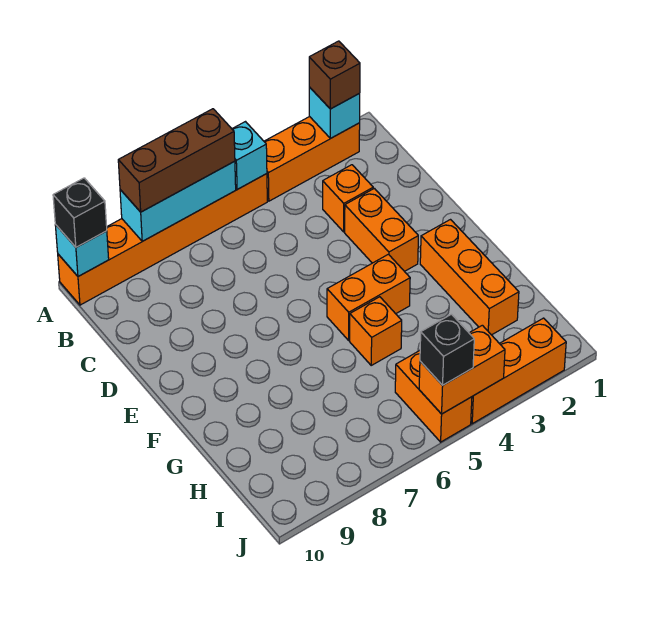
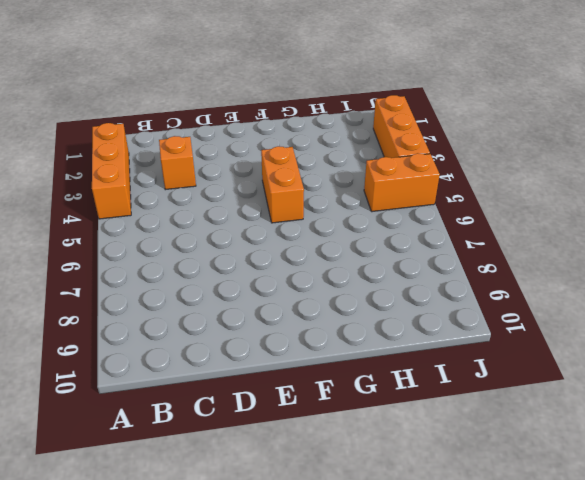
none -> orange brick A5:A10 level 1
none -> orange brick D3:E3 level 1
none -> orange brick F2:H2 level 1

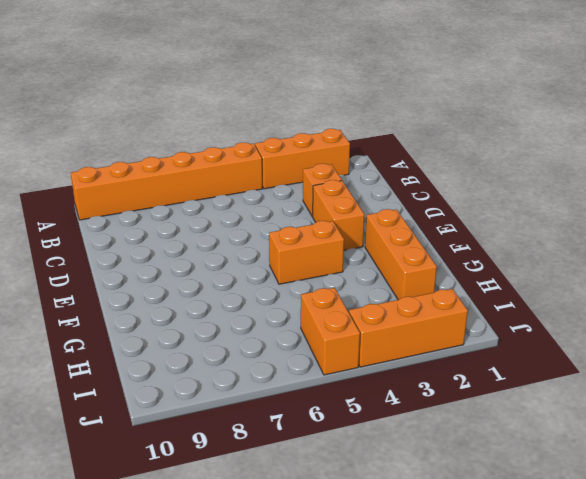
none -> orange brick G5 level 1
none -> cyan brick A2 level 2
none -> cyan brick A5 level 2

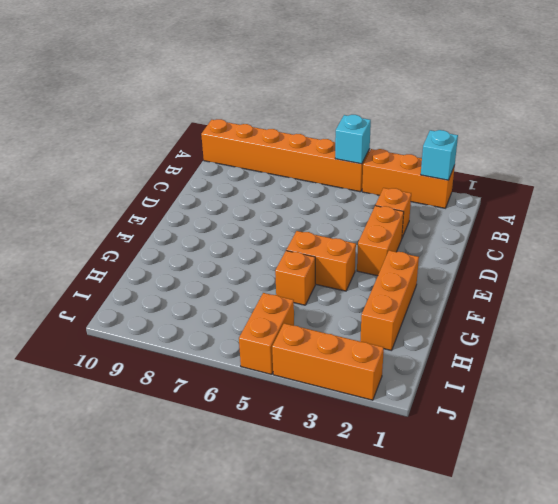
none -> cyan brick A6:A8 level 2
none -> cyan brick A10 level 2
none -> orange brick J4:J5 level 2

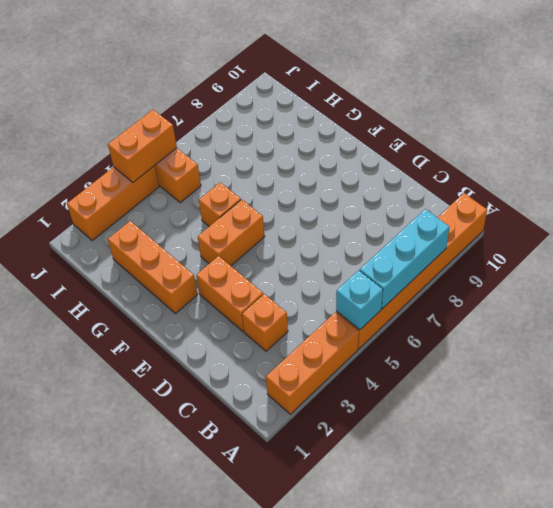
none -> cyan brick A2 level 2
none -> cyan brick A10 level 2
none -> brown brick A2 level 3

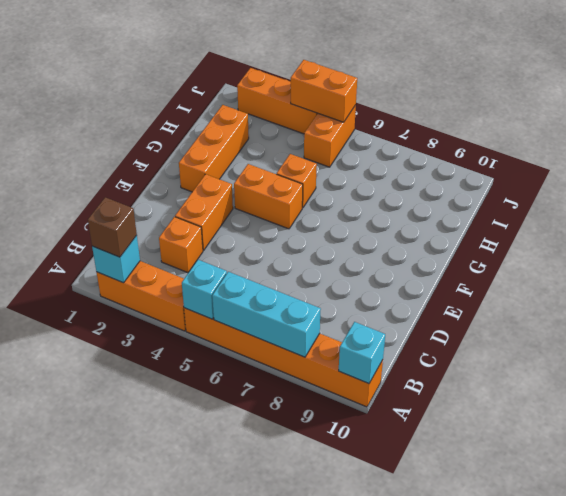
none -> brown brick A6:A8 level 3
none -> black brick A10 level 3
none -> black brick J5 level 3

